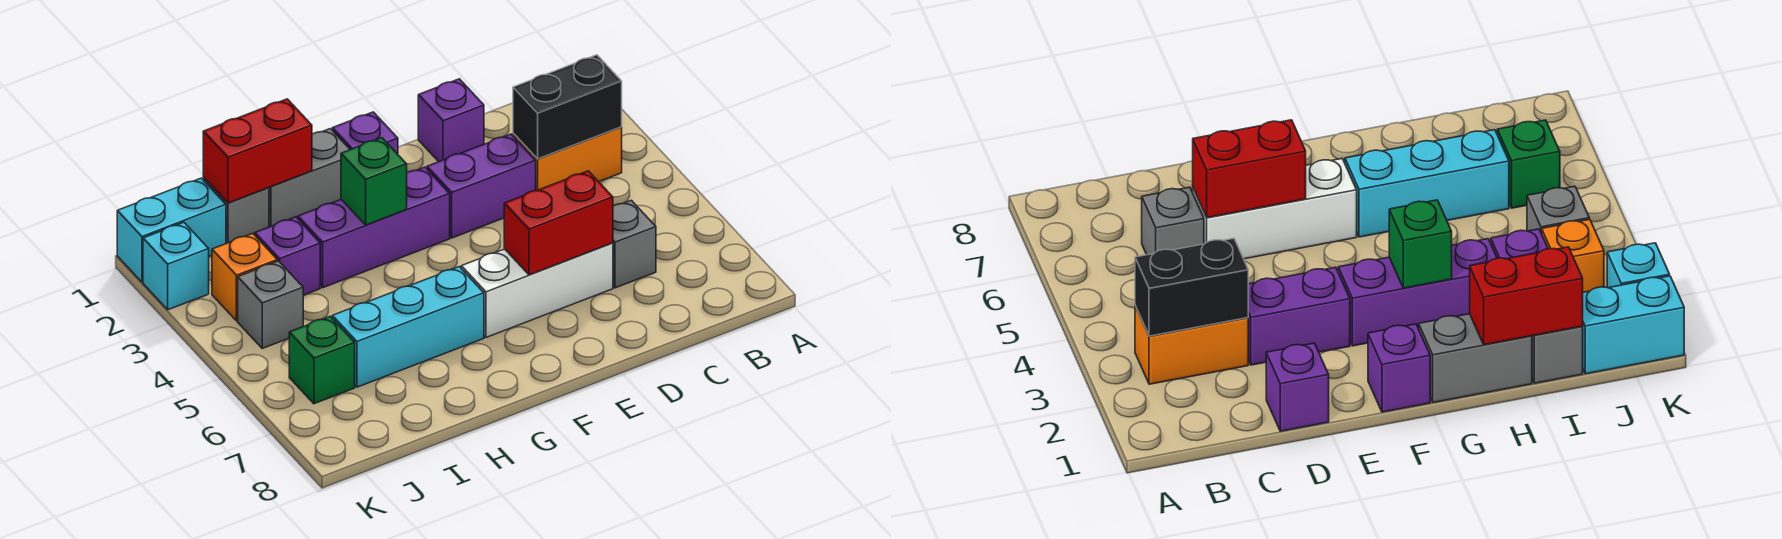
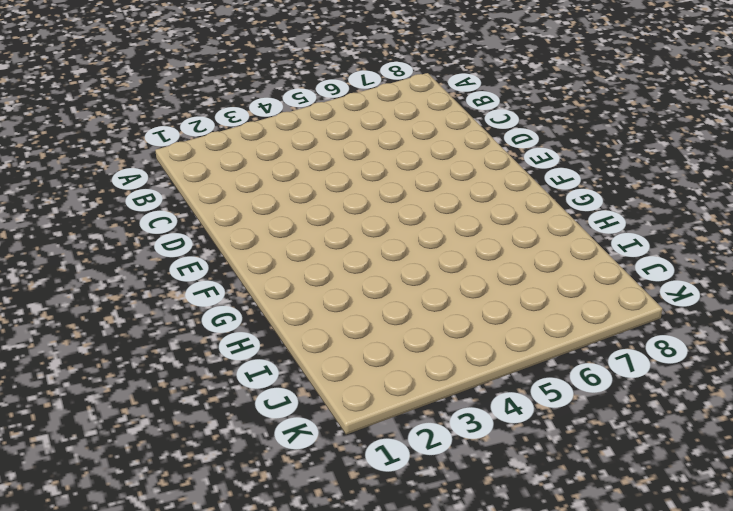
none -> orange brick B3:C3 level 1
none -> grey brick C6 level 1
none -> purple brick D1 level 1

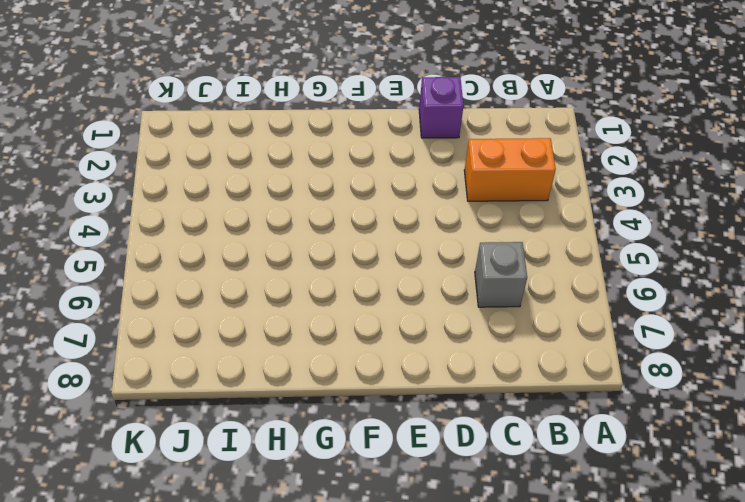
none -> purple brick D3:E3 level 1
none -> white brick D6:F6 level 1
none -> purple brick F1 level 1

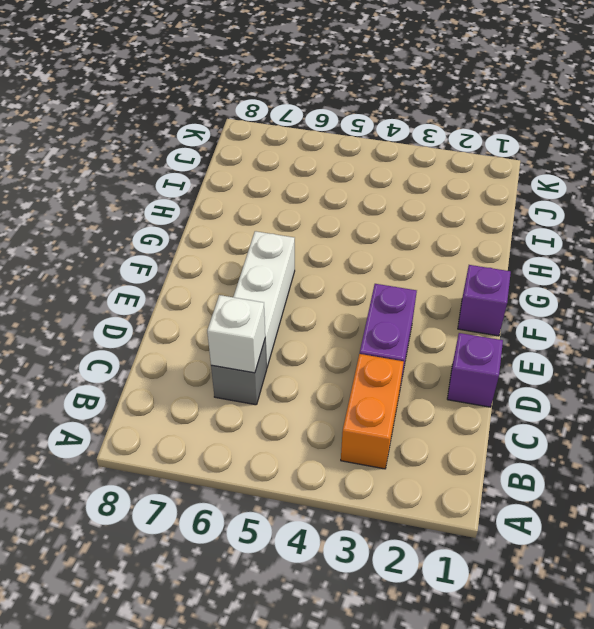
white brick C6 level 2 -> none
none -> purple brick F3:H3 level 1
none -> grey brick G1:H1 level 1
none -> cyan brick G6:I6 level 1

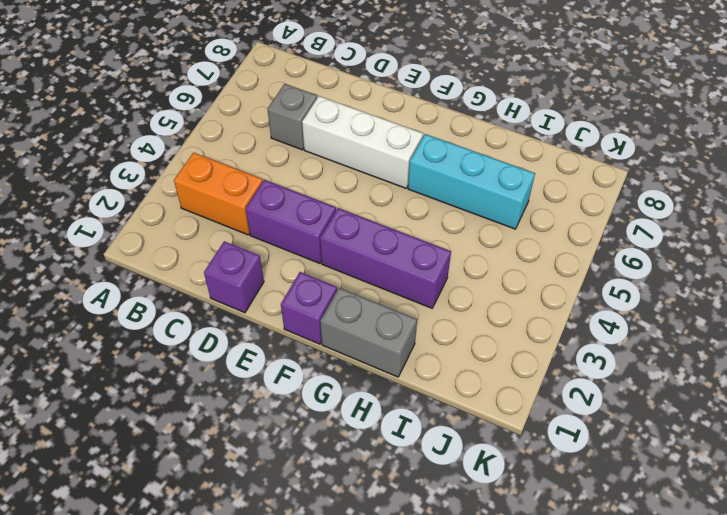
none -> grey brick I1 level 1
none -> purple brick I3 level 1
none -> cyan brick J1:K1 level 1

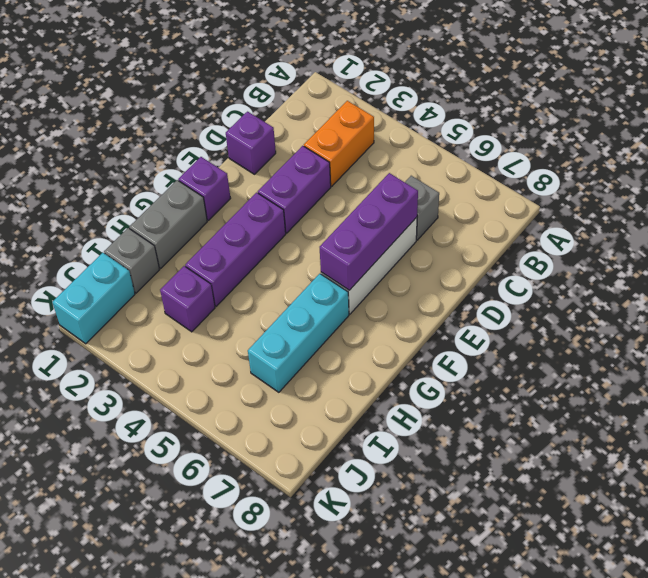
purple brick D6:F6 level 2 -> red brick D6:E6 level 2
none -> orange brick J3 level 1
none -> grey brick J4 level 1
none -> green brick J6 level 1

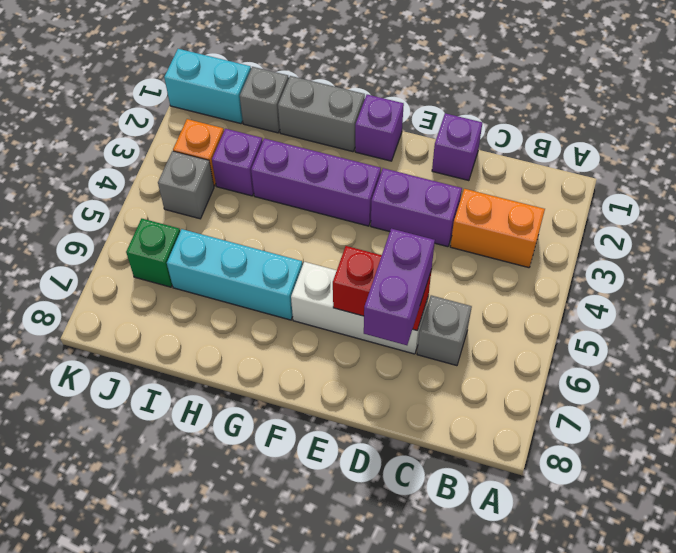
purple brick D6:D7 level 3 -> none
none -> cyan brick K2 level 1
none -> black brick B3:C3 level 2
none -> green brick G3 level 2

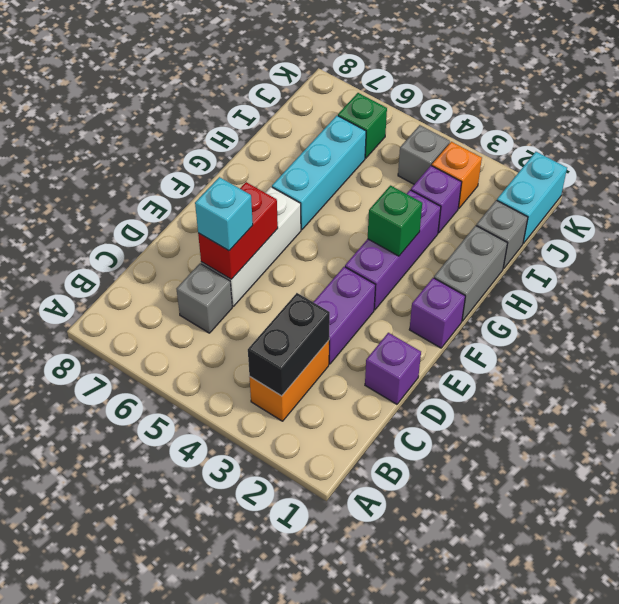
cyan brick D6 level 3 -> cyan brick K2 level 1
none -> red brick H1:I1 level 2

